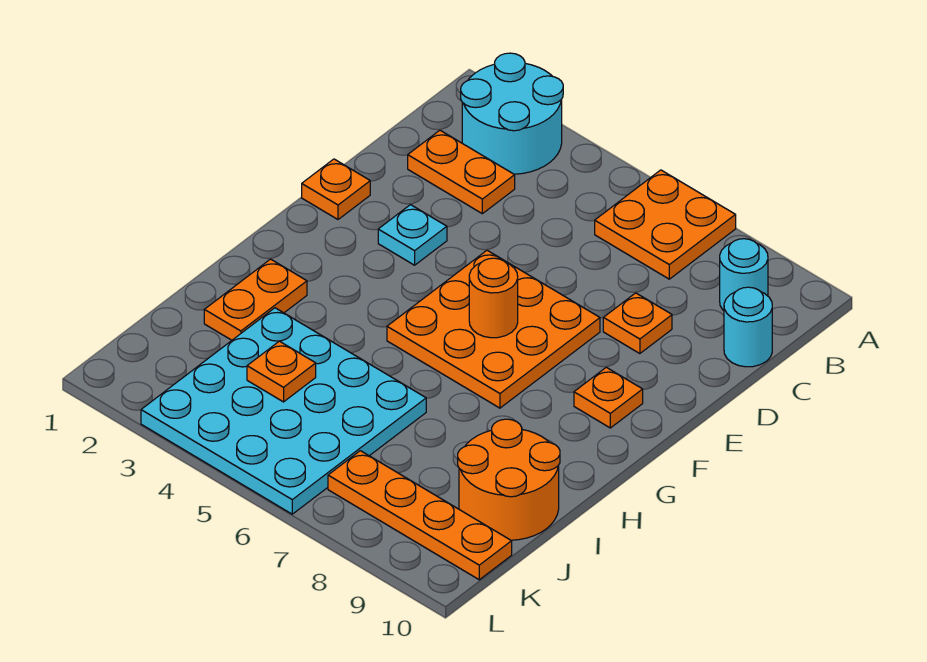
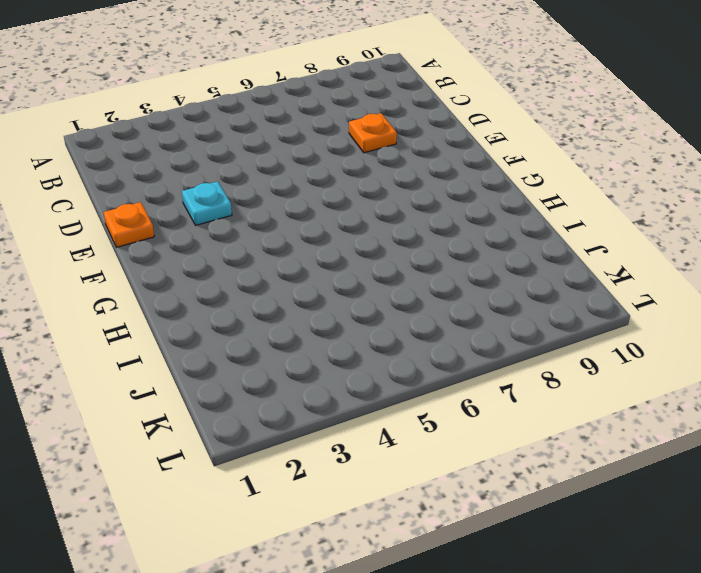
none -> cyan round brick A2:B3 level 1
none -> orange plate A6:B7 level 1
none -> cyan round brick B9 level 1

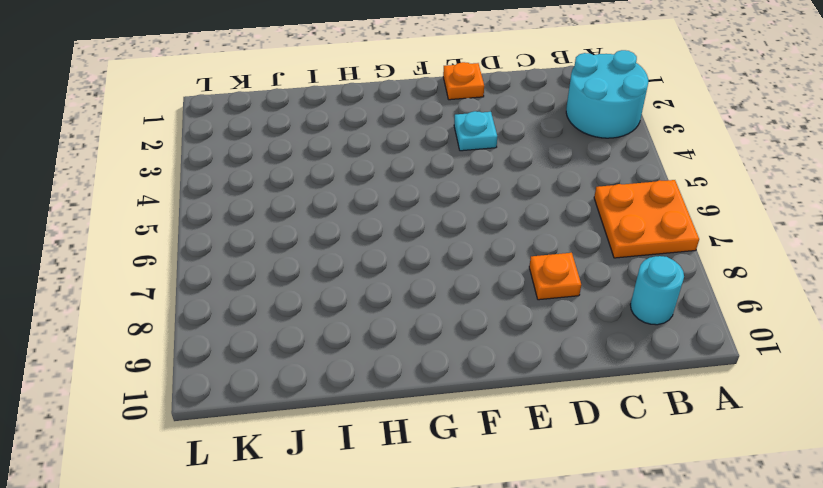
none -> orange plate C2:C3 level 1
none -> cyan round brick C10 level 1
none -> orange plate E5:G7 level 1

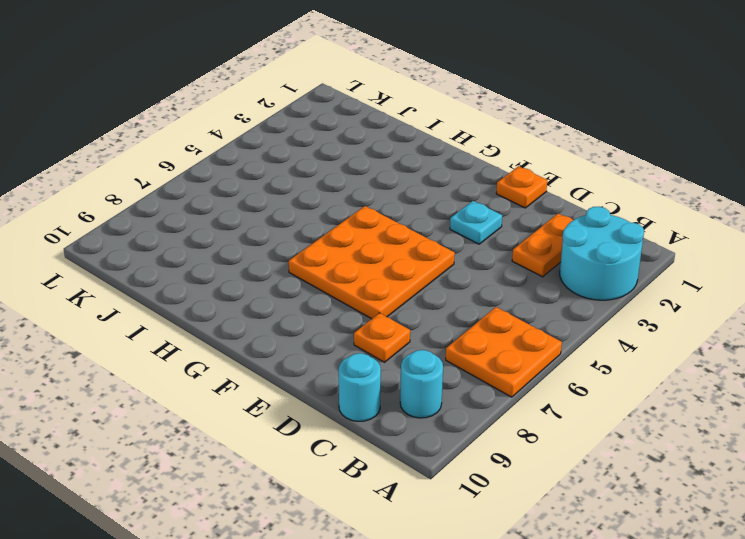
none -> orange plate F9 level 1
none -> orange plate H2:I2 level 1
none -> cyan plate I3:L6 level 1

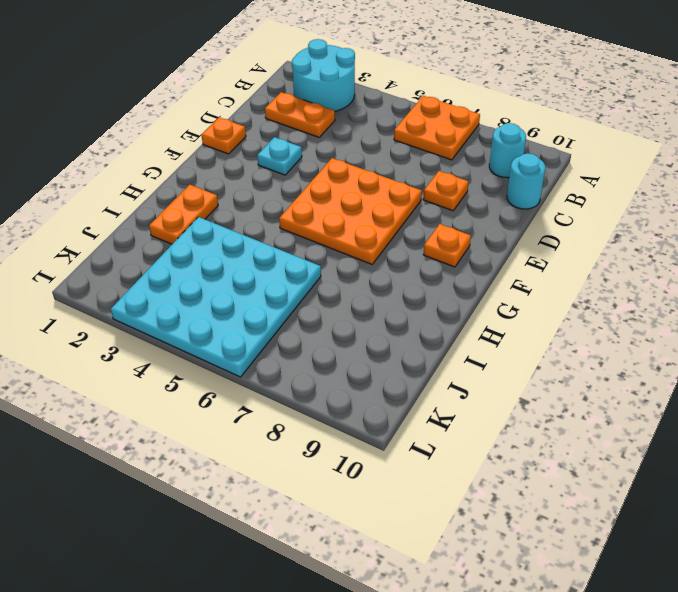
none -> orange round brick I9:J10 level 1
none -> orange plate K7:K10 level 1
none -> orange round brick F6 level 2

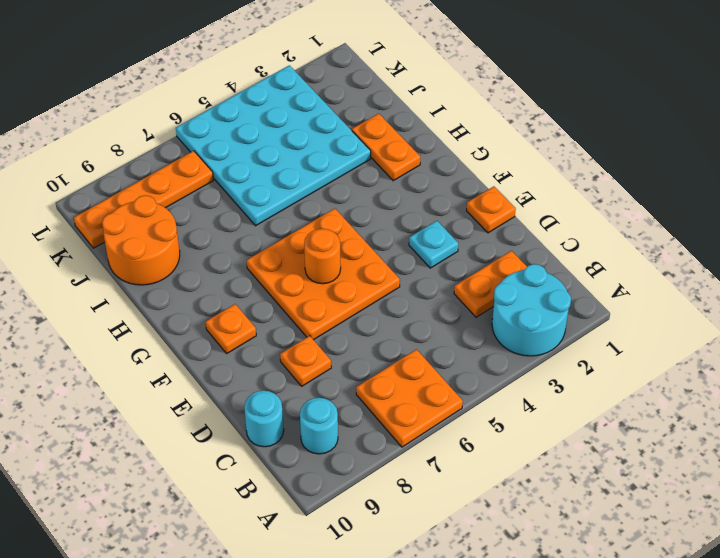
none -> orange plate J4 level 2

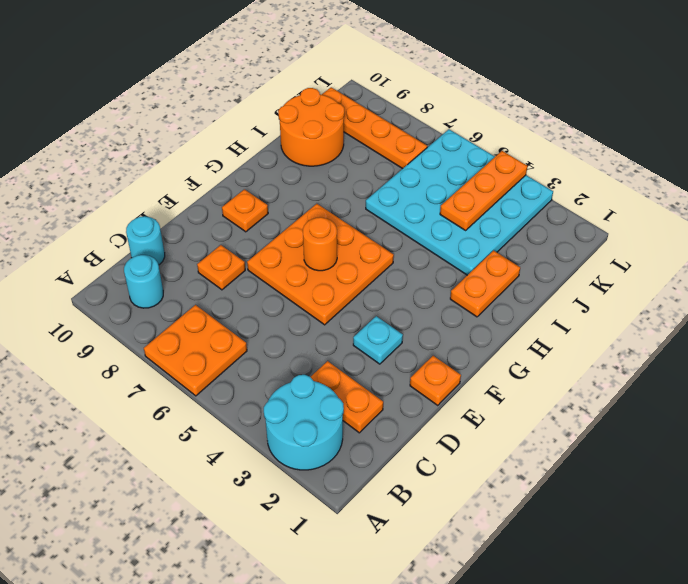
orange plate J4:L4 level 2 -> orange plate J4 level 2

